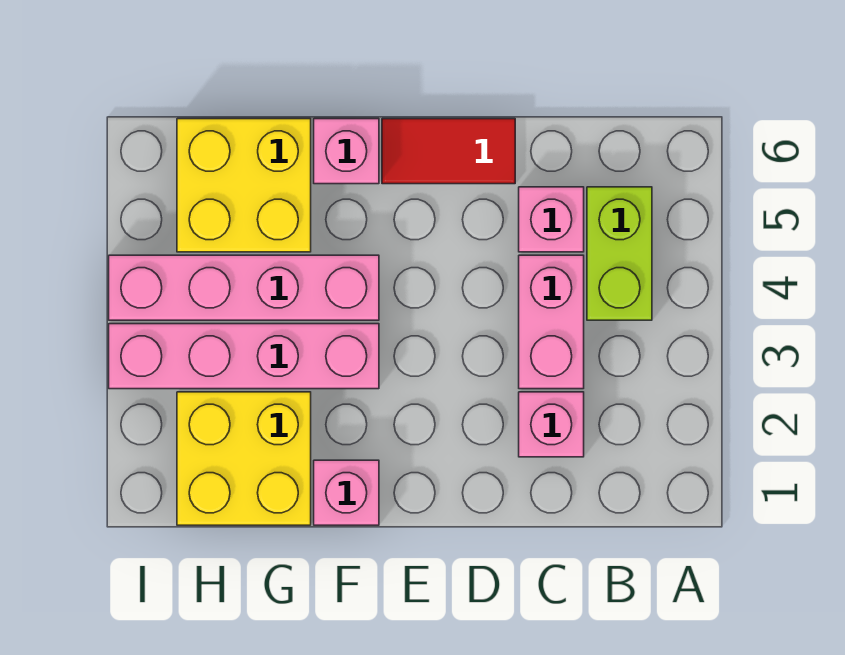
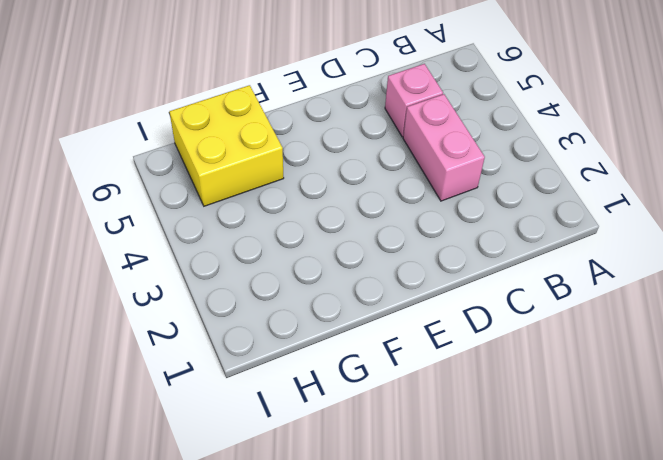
none -> lime brick B4:B5 level 1
none -> pink brick C2 level 1

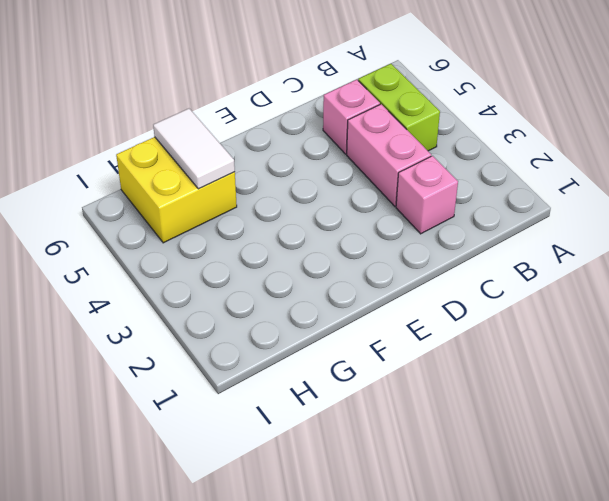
white tile G5:G6 level 2 -> none
none -> red tile D6:E6 level 1
none -> pink brick F1 level 1

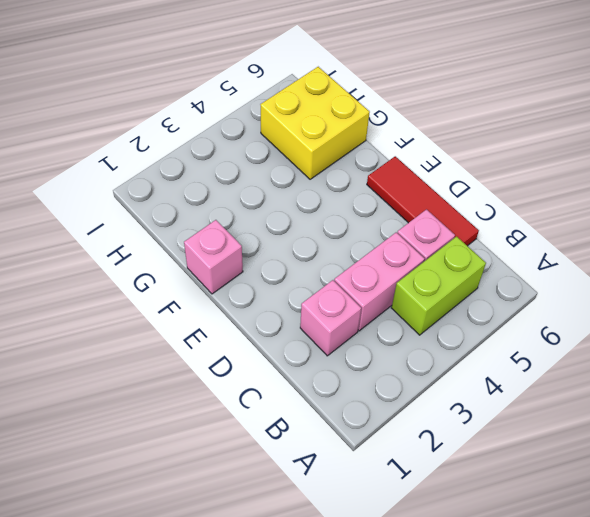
red tile C6:E6 level 1 -> red tile D6:E6 level 1
none -> pink brick F3:I3 level 1
none -> pink brick F4:I4 level 1

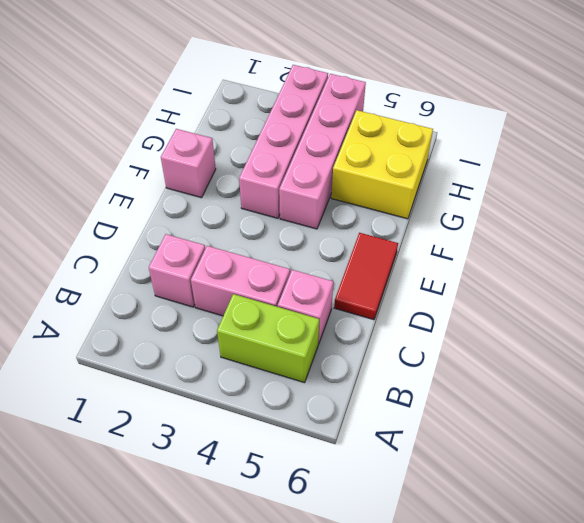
none -> pink brick F6 level 1
none -> yellow brick G1:H2 level 1

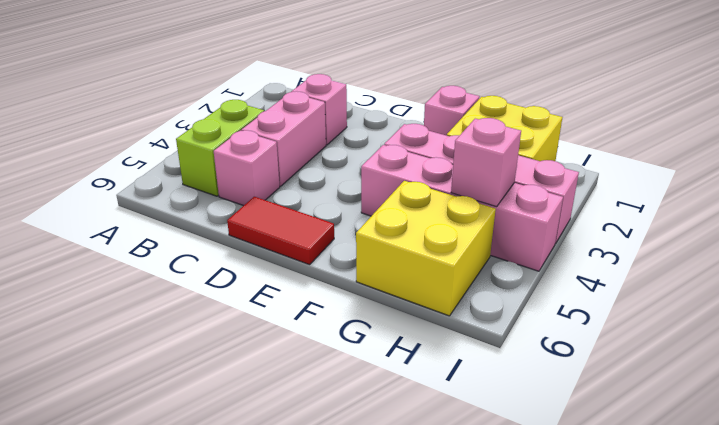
pink brick H4 level 2 -> pink brick F6 level 1

